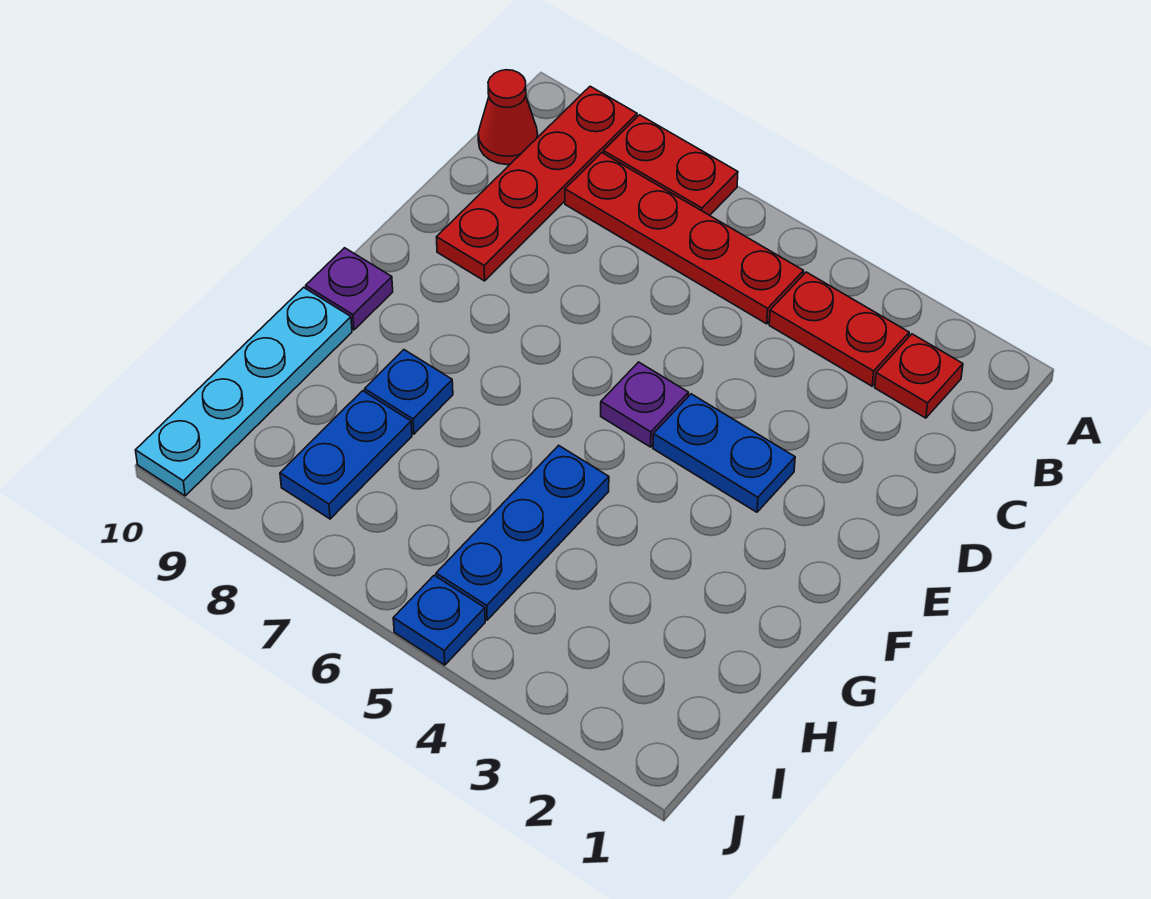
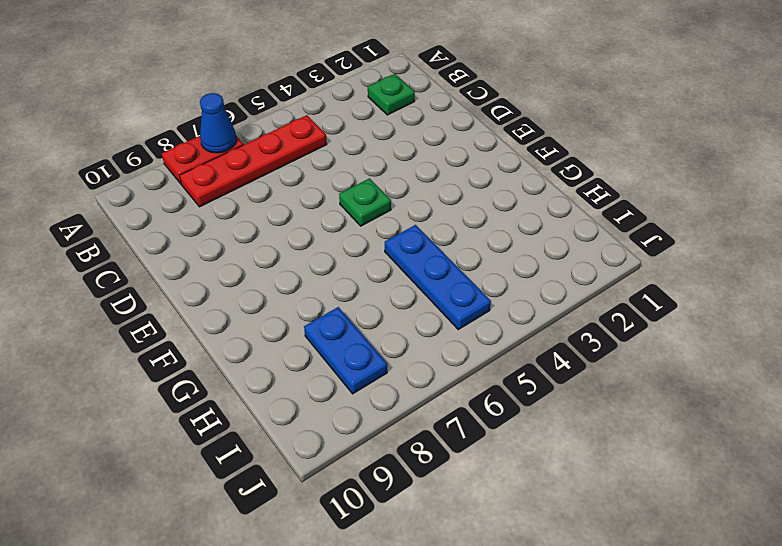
blue cone A7 level 2 -> none
green plate B2 level 1 -> red plate B2 level 1
green plate E5 level 1 -> purple plate E5 level 1
none -> red plate A9:D9 level 1
none -> red plate B3:B4 level 1
none -> red cone B10 level 1

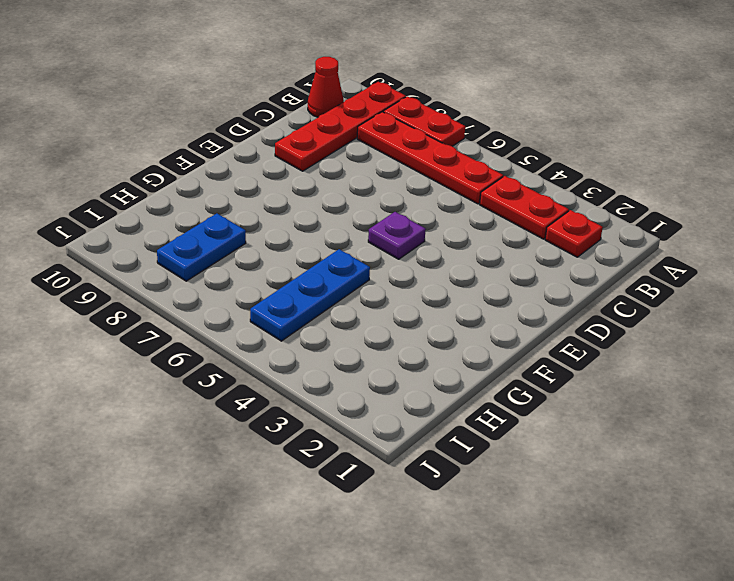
none -> blue plate E3:E4 level 1
none -> purple plate F10 level 1
none -> blue plate G8 level 1

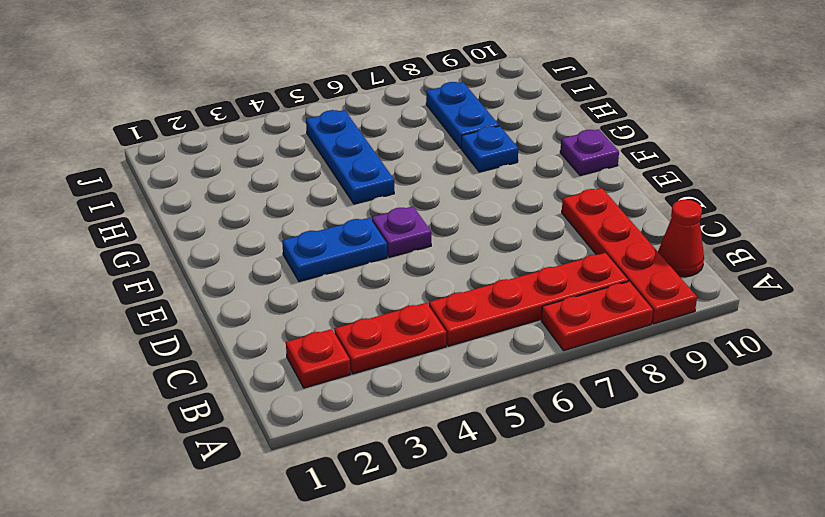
none -> cyan plate G10:J10 level 1
none -> blue plate J5 level 1

